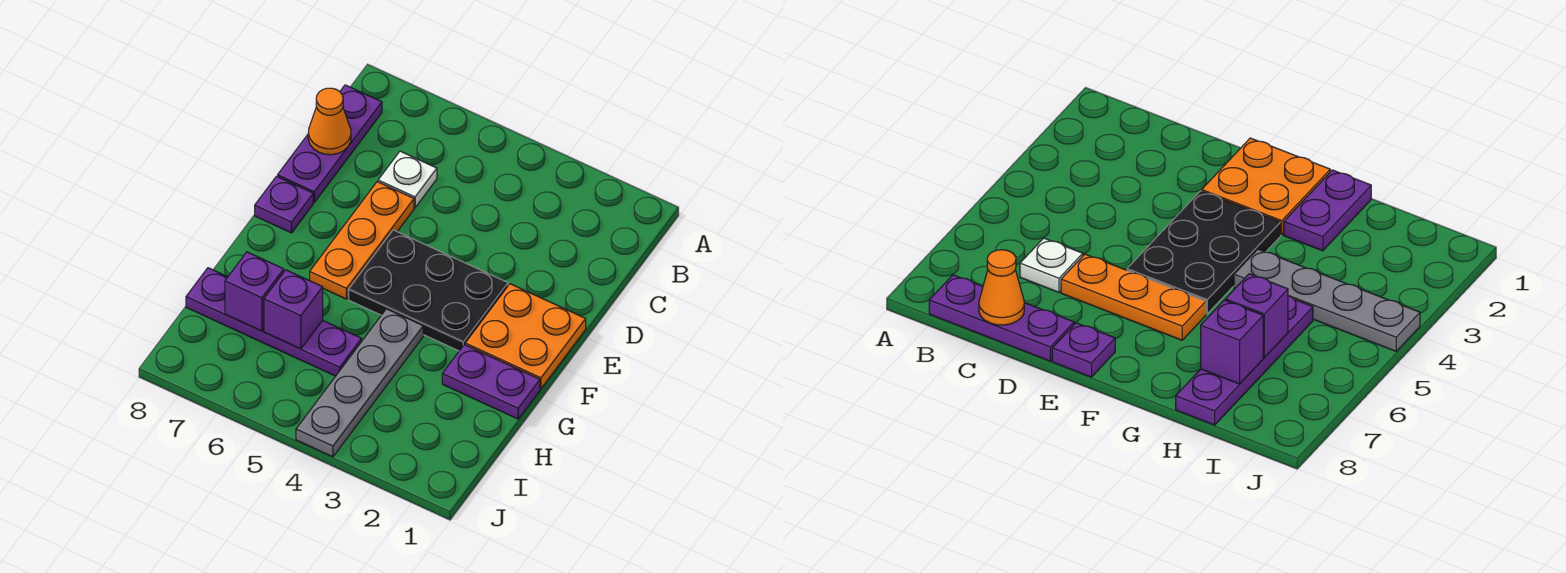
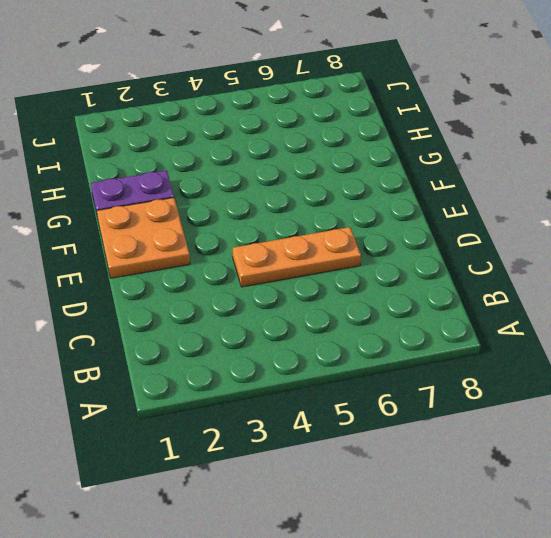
orange plate D4:D6 level 1 -> orange plate D6:F6 level 1
none -> purple plate B8:D8 level 1
none -> white plate C6 level 1
none -> black plate E3:F5 level 1

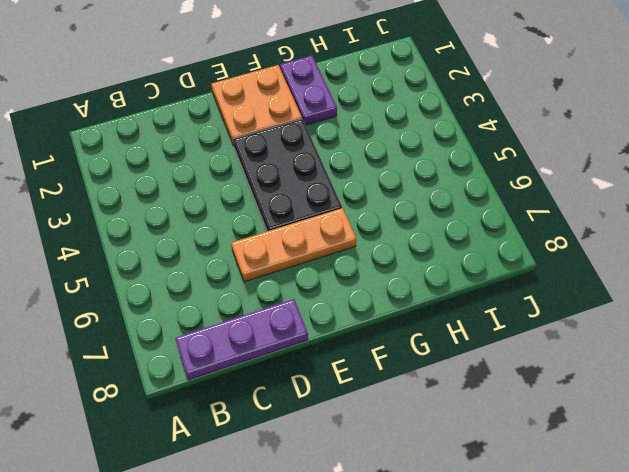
none -> white plate C6 level 1
none -> purple plate E8 level 1
none -> grey plate G4:J4 level 1

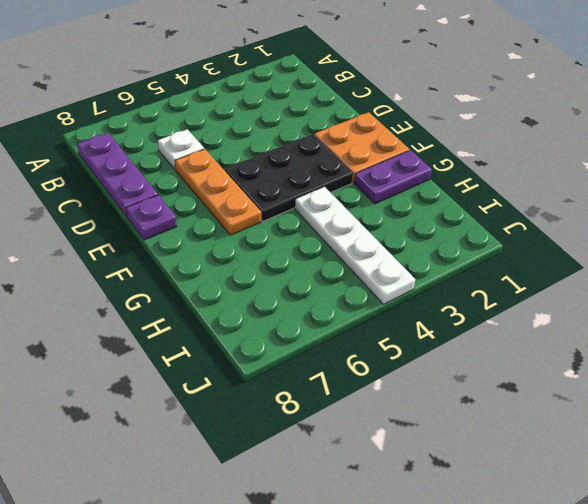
white plate G4:J4 level 1 -> grey plate G4:J4 level 1
none -> purple plate H5:H8 level 1
none -> orange cone C8 level 2
none -> purple brick H6 level 2

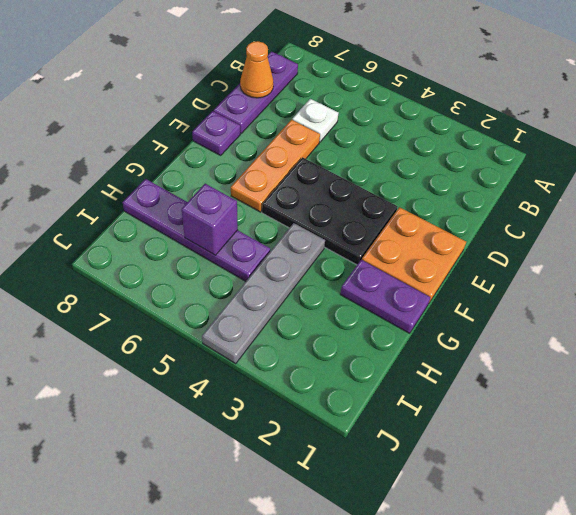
none -> purple brick H7 level 2

